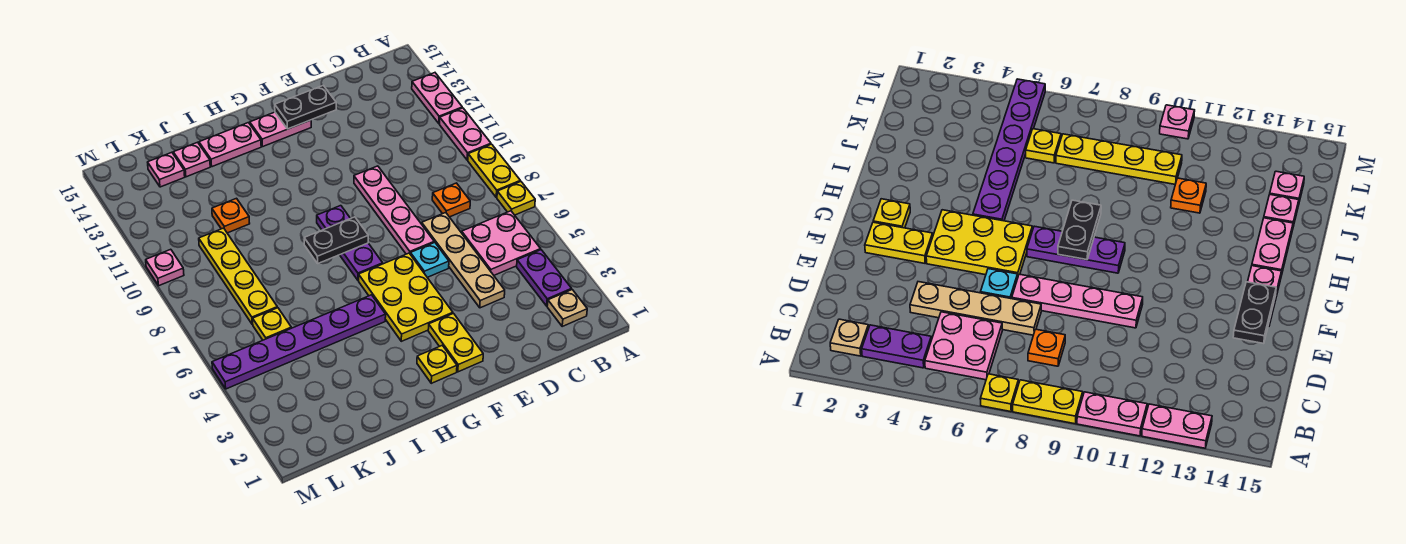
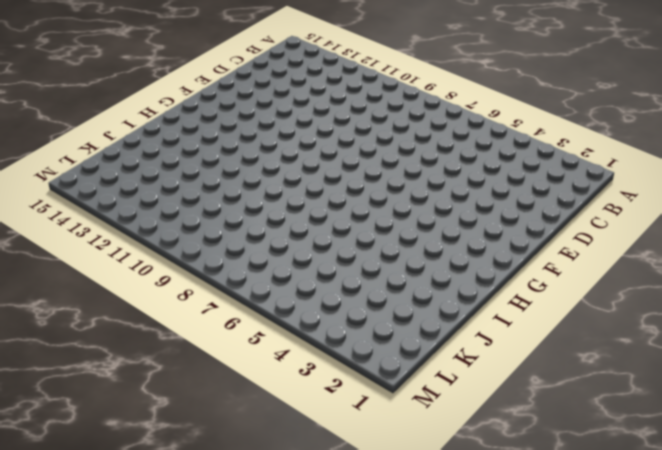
none -> yellow plate A7 level 1
none -> yellow plate A8:A9 level 1
none -> pink plate A10:A11 level 1

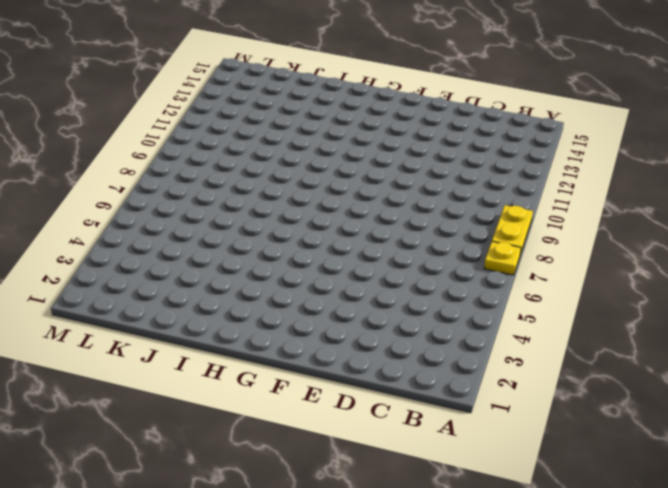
none -> pink plate A10:A11 level 1
none -> pink plate A12:A13 level 1
none -> tan plate B2 level 1

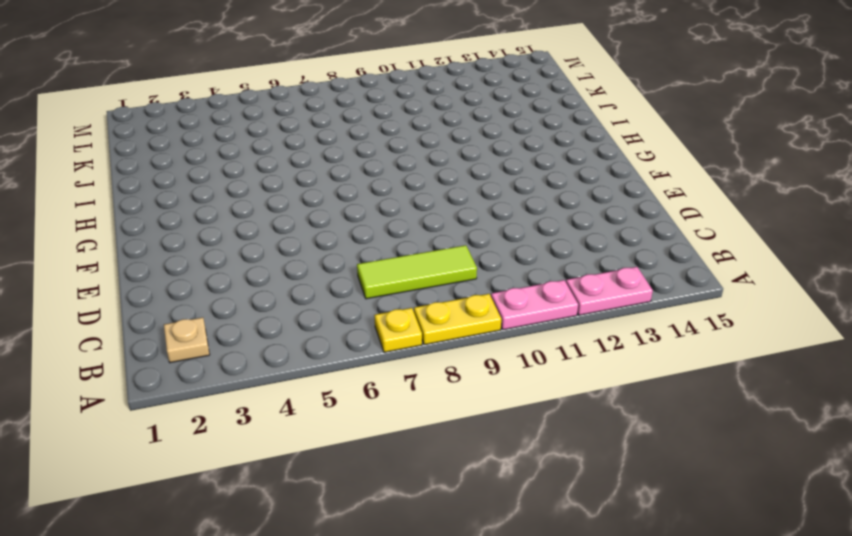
lime tile C7:C9 level 1 -> orange plate C8 level 1
none -> purple plate B3:B4 level 1
none -> pink plate B5:C6 level 1
none -> tan plate D4:D7 level 1

